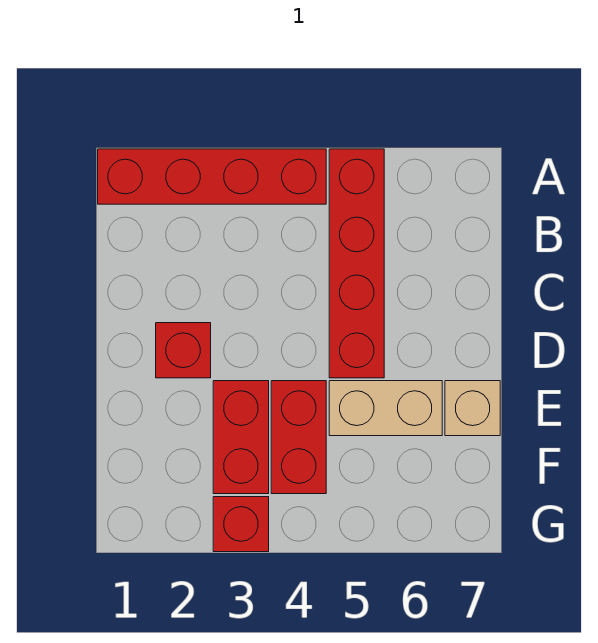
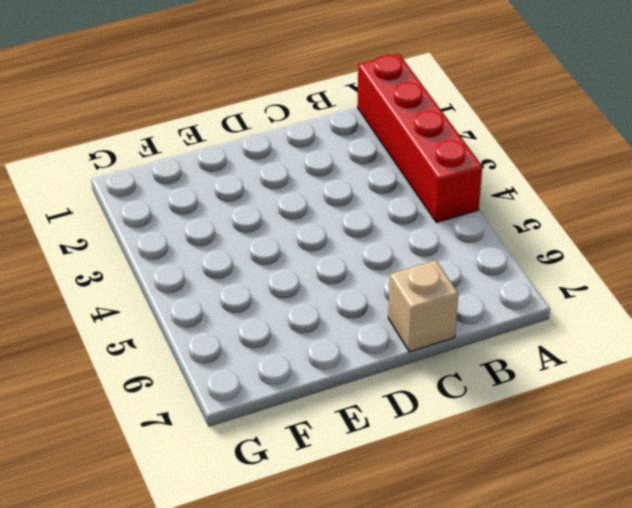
tan brick C7 level 1 -> tan brick E7 level 1
none -> red brick A5:D5 level 1
none -> red brick D2 level 1

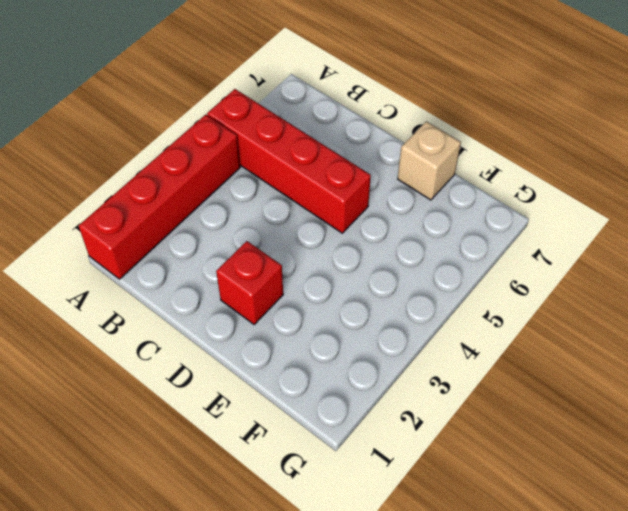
none -> red brick E3:F3 level 1
none -> red brick E4:F4 level 1

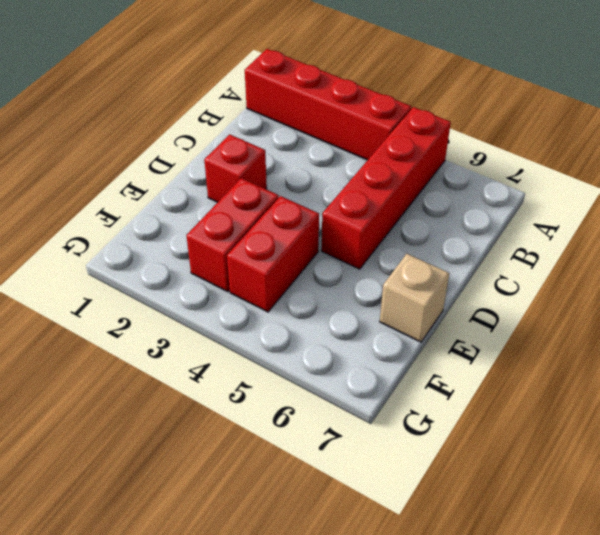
none -> tan brick E5:E6 level 1
none -> red brick G3 level 1

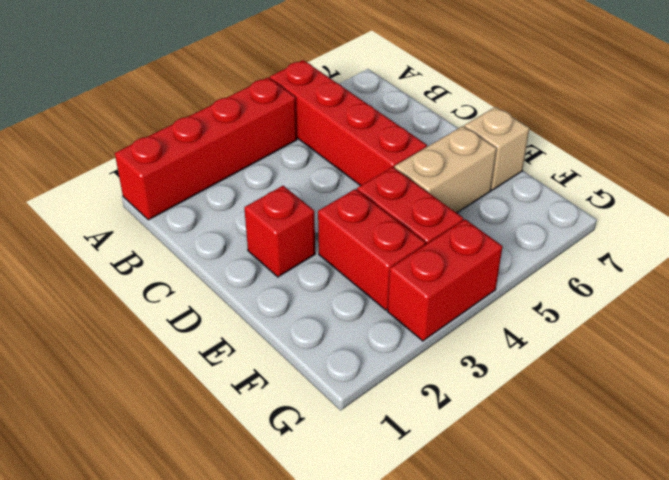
red brick G3:G4 level 1 -> red brick G3 level 1

